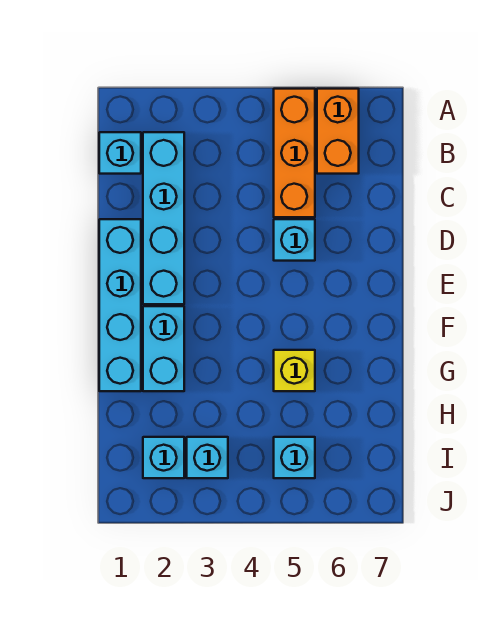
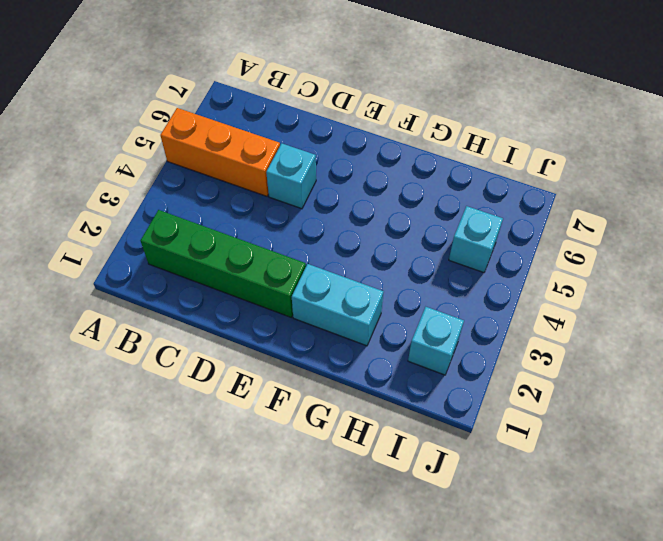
green brick B2:E2 level 1 -> cyan brick B2:E2 level 1
none -> orange brick A6:B6 level 1
none -> cyan brick B1 level 1

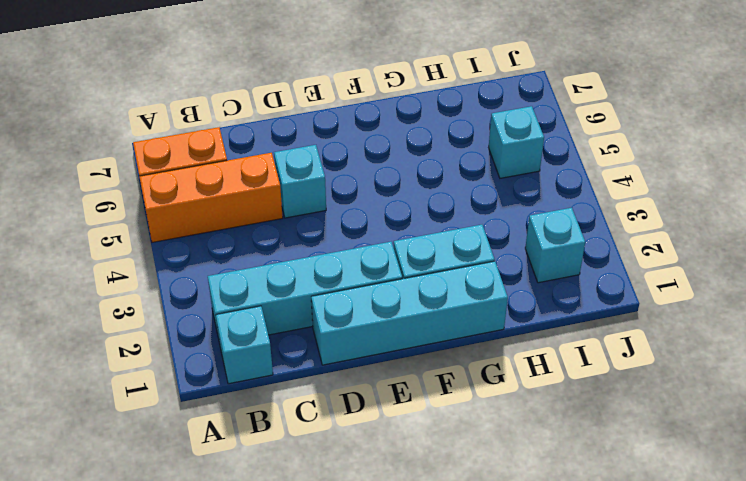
none -> yellow brick G5 level 1
none -> cyan brick I3 level 1

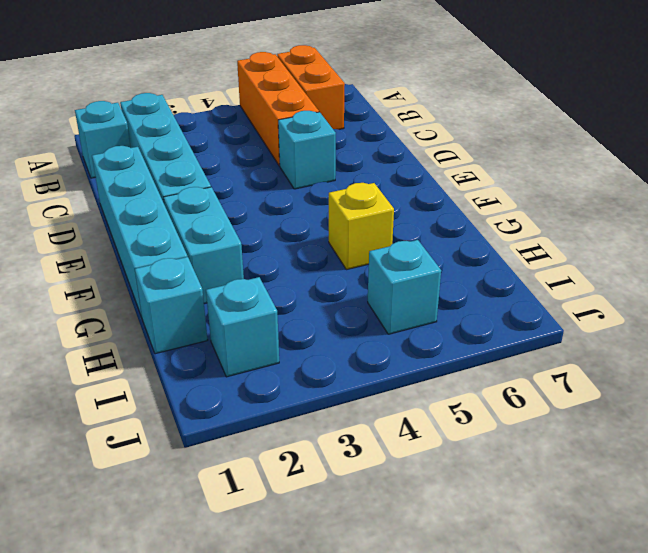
cyan brick H1 level 1 -> cyan brick I3 level 1

